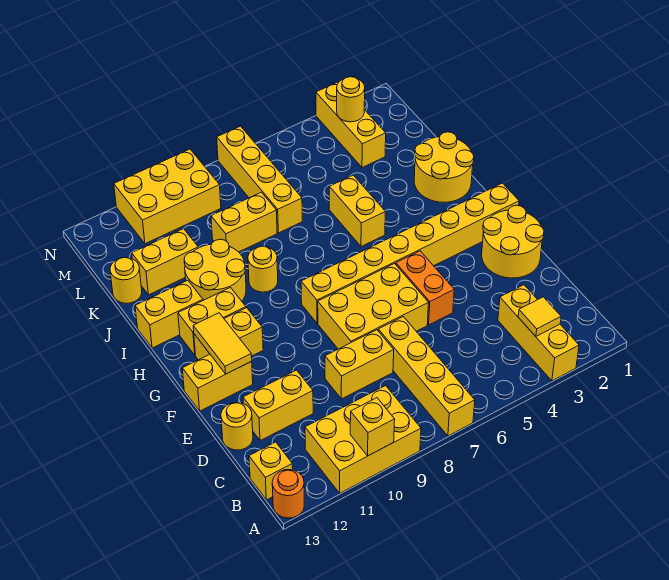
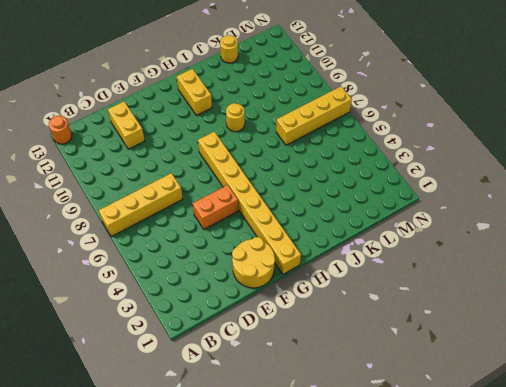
none -> yellow brick A3:C3 level 1
none -> yellow brick A9:B11 level 1
none -> yellow brick B13 level 1
none -> yellow brick D8:D9 level 1

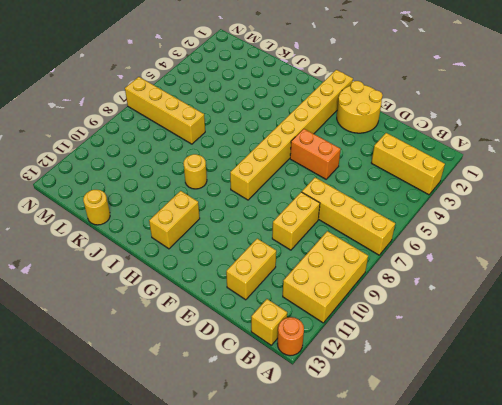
none -> yellow round brick D13 level 1
none -> yellow brick E6:F8 level 1
none -> yellow brick F12:F13 level 1
none -> yellow brick G11:G12 level 1

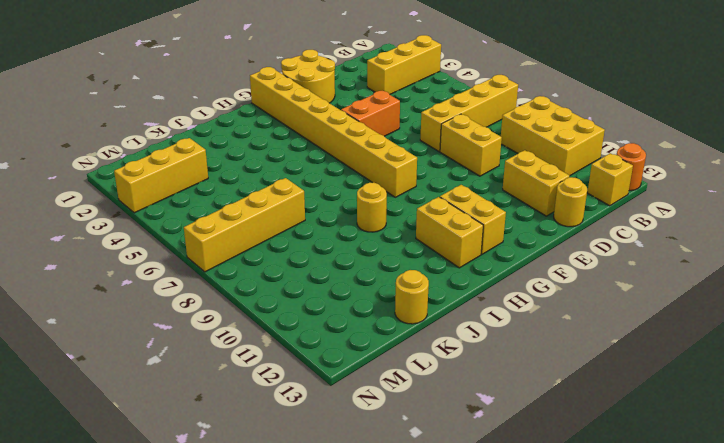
none -> yellow brick E6:F8 level 1
none -> yellow brick F12:F13 level 1
none -> yellow round brick I1:J2 level 1
none -> yellow brick I5:J5 level 1

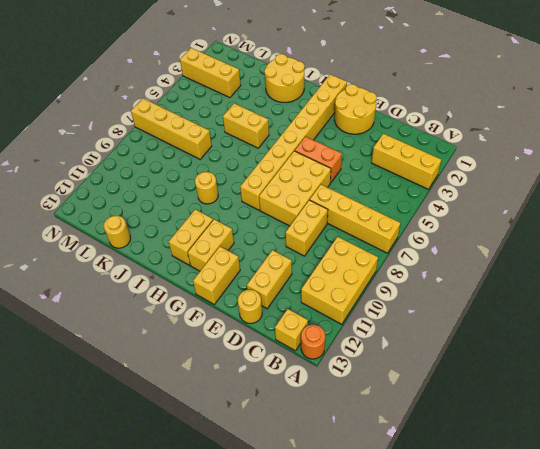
none -> yellow round brick I10:J11 level 1
none -> yellow brick I12:I13 level 1
none -> yellow brick K8:K9 level 1
none -> yellow brick K11:K12 level 1

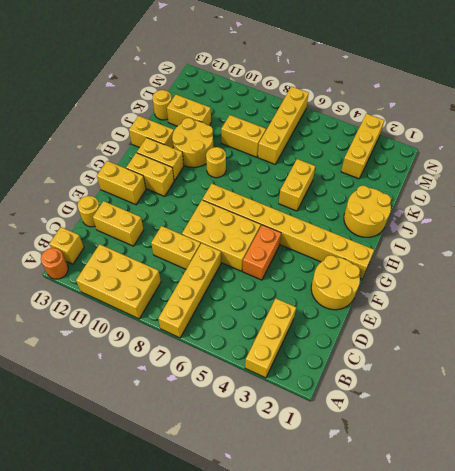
none -> yellow brick M9:N11 level 1
none -> yellow brick A10 level 2
none -> yellow tile B3 level 2
none -> yellow tile F12:G12 level 2

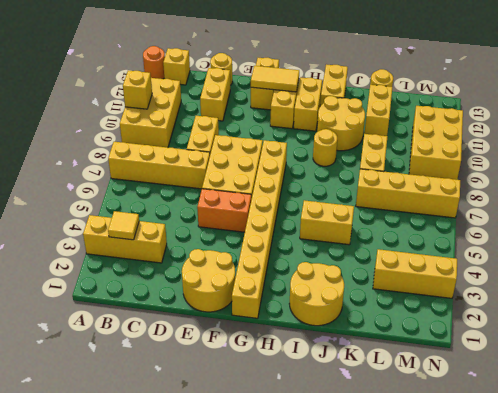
none -> yellow round brick M3 level 2

